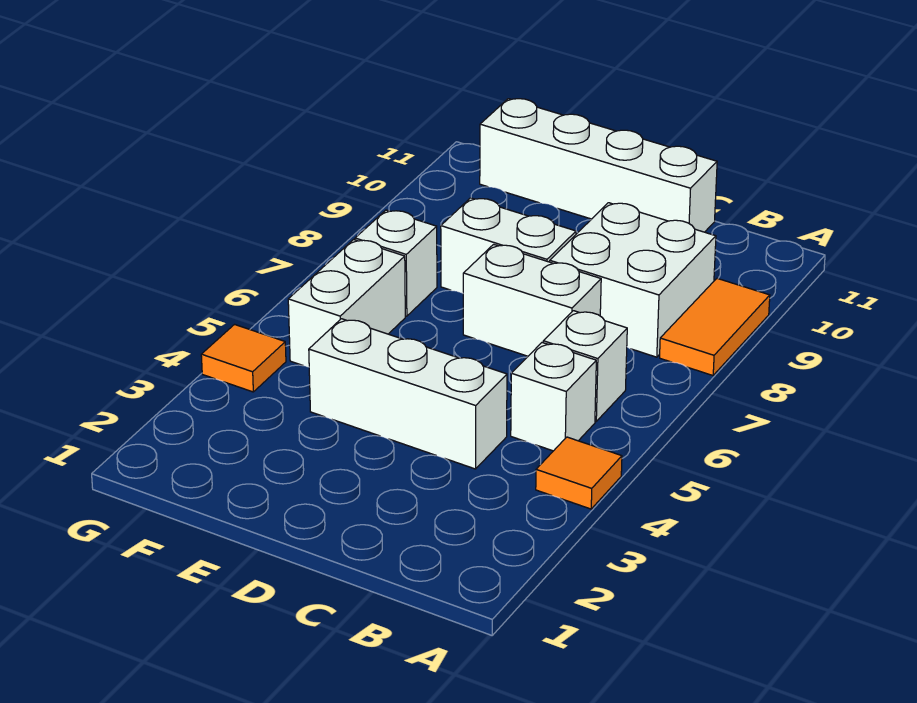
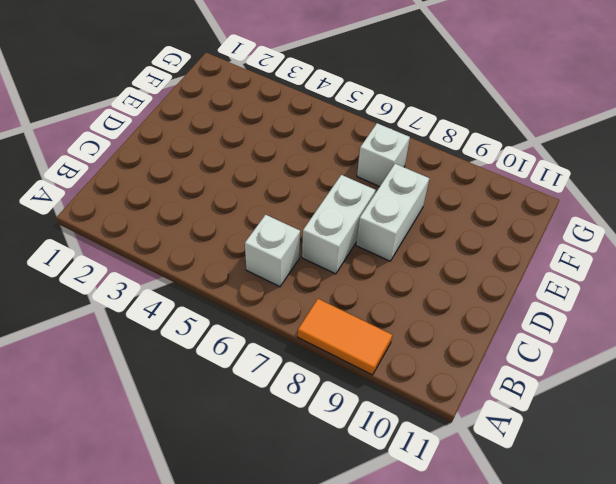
none -> orange tile A4 level 1
none -> white brick B5 level 1
none -> white brick B8:C9 level 1

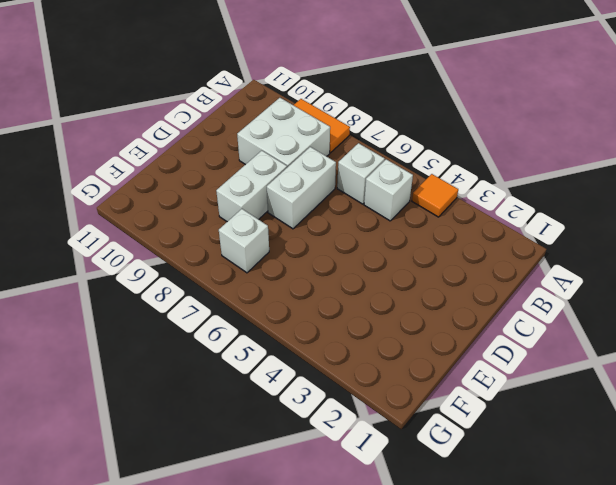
none -> white brick C4:E4 level 1
none -> white brick C11:F11 level 1
none -> white brick F5:F6 level 1

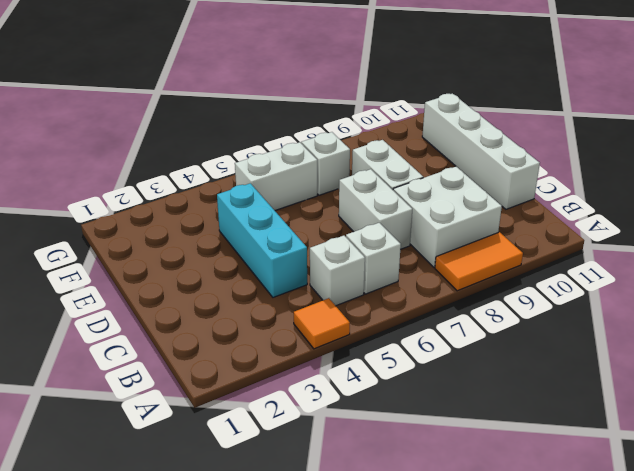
cyan brick C4:E4 level 1 -> white brick C4:E4 level 1
none -> orange tile G4 level 1

